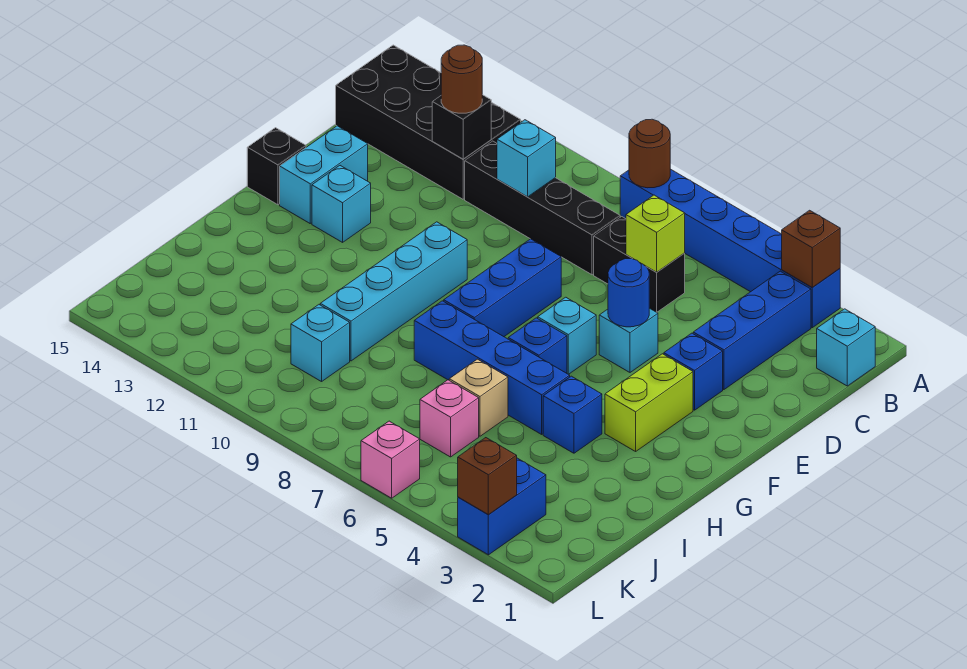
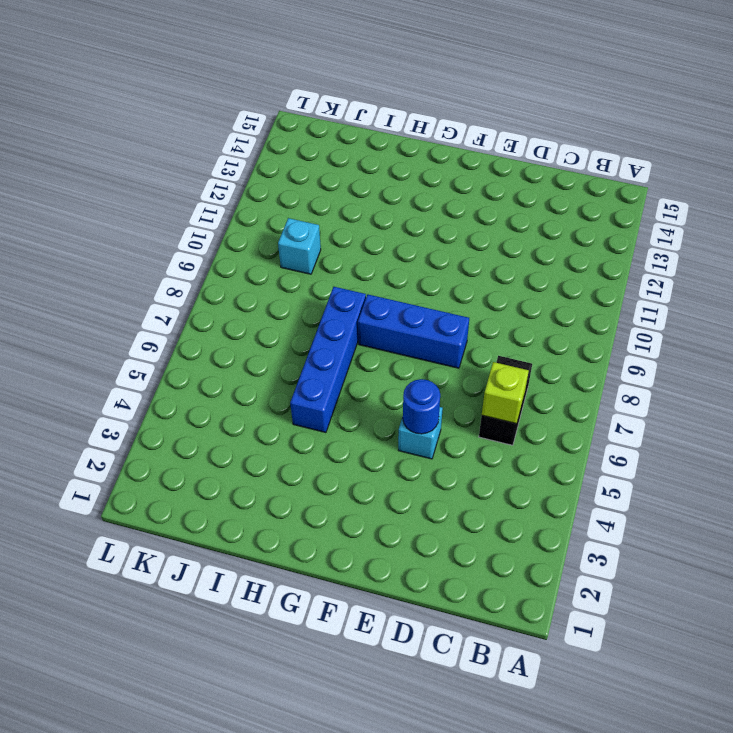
none -> blue brick A3:A8 level 1
none -> cyan brick B1 level 1
none -> blue brick B3:D3 level 1
none -> black brick B12:C15 level 1

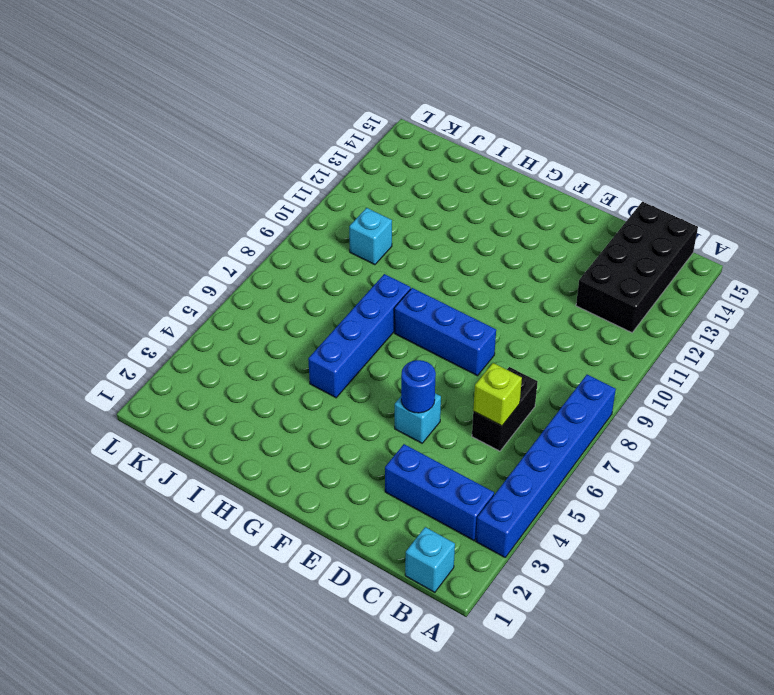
none -> black brick C8:C11 level 1
none -> blue brick E3 level 1
none -> cyan brick E14:F14 level 1
none -> lime brick F3:G3 level 1

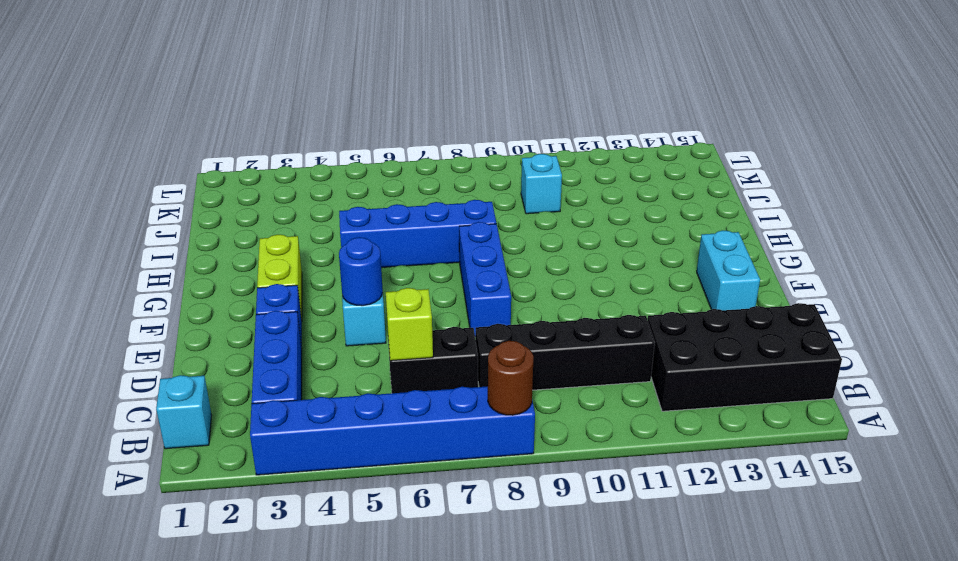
none -> cyan brick F6 level 1
none -> cyan brick F10:I10 level 1
none -> cyan brick F13 level 1
none -> black brick F15 level 1

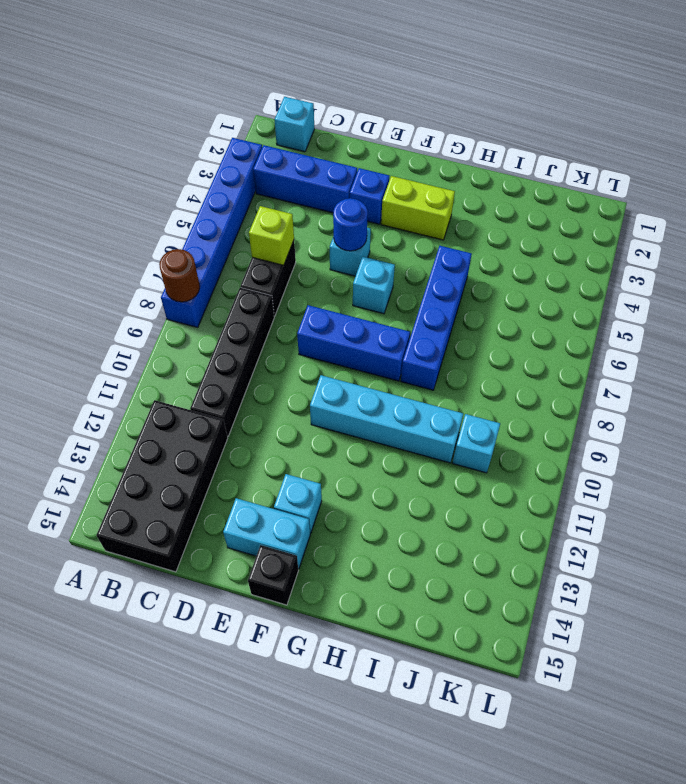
none -> blue brick G6 level 1
none -> blue brick H4 level 1
none -> tan brick I6 level 1
none -> pink brick J6 level 1

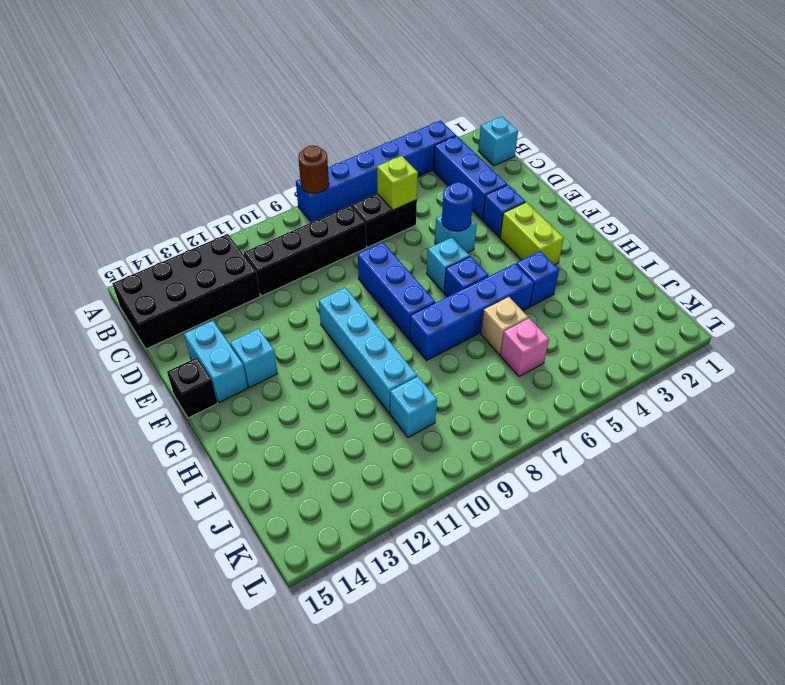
none -> blue brick K3:L3 level 1
none -> pink brick L6 level 1
none -> brown brick A3 level 2
none -> cyan brick C10 level 2

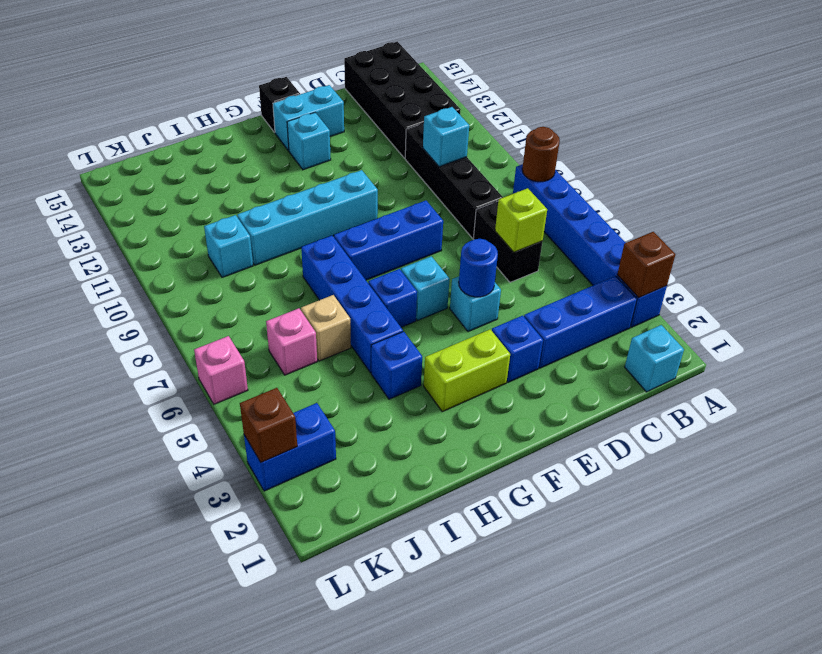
none -> black brick C12 level 2
none -> brown round brick C12 level 3

